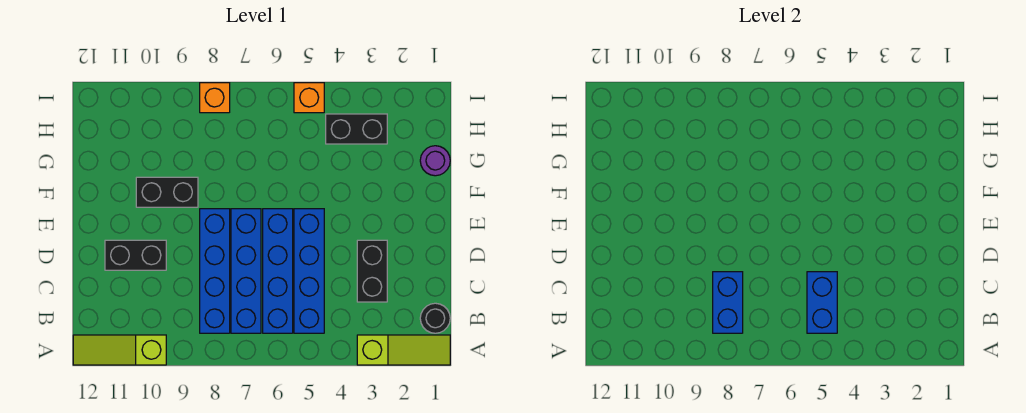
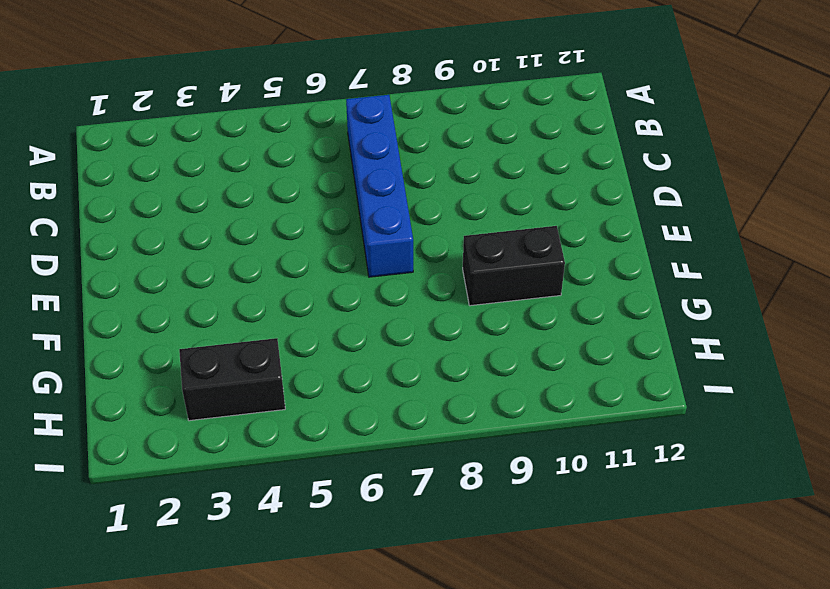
none -> lime slope A1:A3 level 1 top 3
none -> lime slope A10:A12 level 1 top 10
none -> black round brick B1 level 1

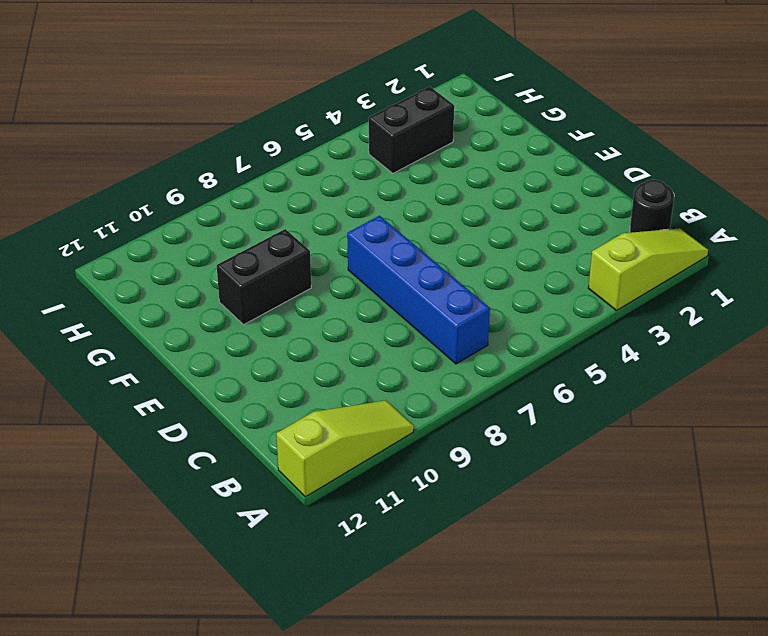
lime slope A10:A12 level 1 top 12 -> lime slope A10:A12 level 1 top 10
none -> blue brick B5:E5 level 1
none -> blue brick B6:E6 level 1
none -> blue brick B8:E8 level 1

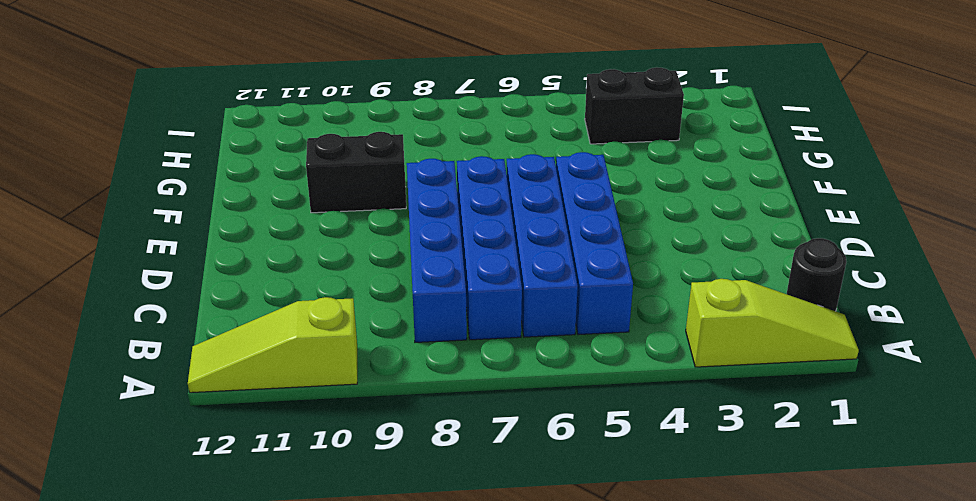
none -> black brick C3:D3 level 1
none -> black brick D10:D11 level 1
none -> purple round brick G1 level 1

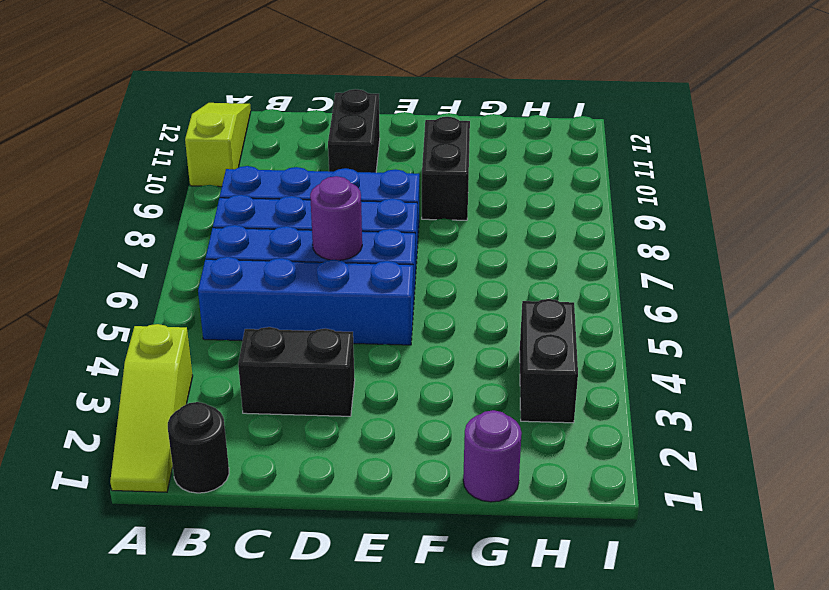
purple round brick D6 level 2 -> none
none -> orange brick I5 level 1
none -> orange brick I8 level 1
none -> blue brick B5:C5 level 2

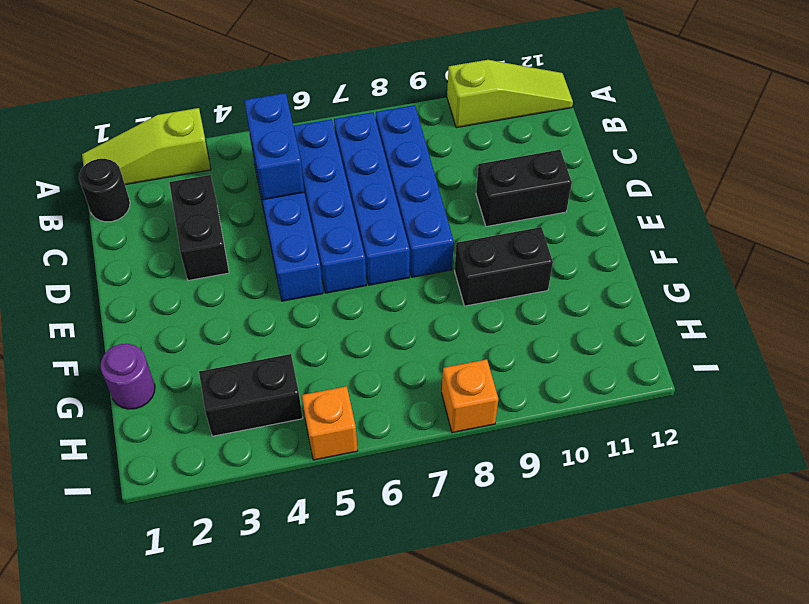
none -> blue brick B8:C8 level 2

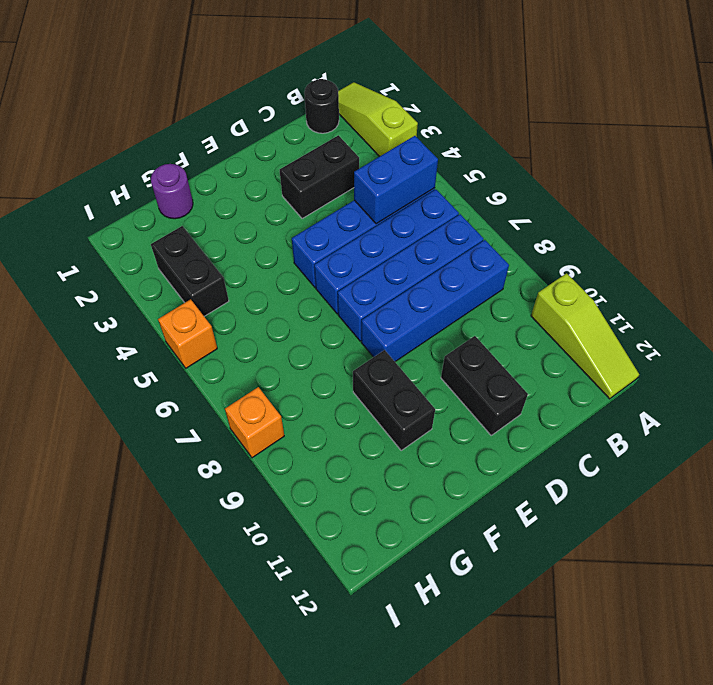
none -> blue brick B8:C8 level 2

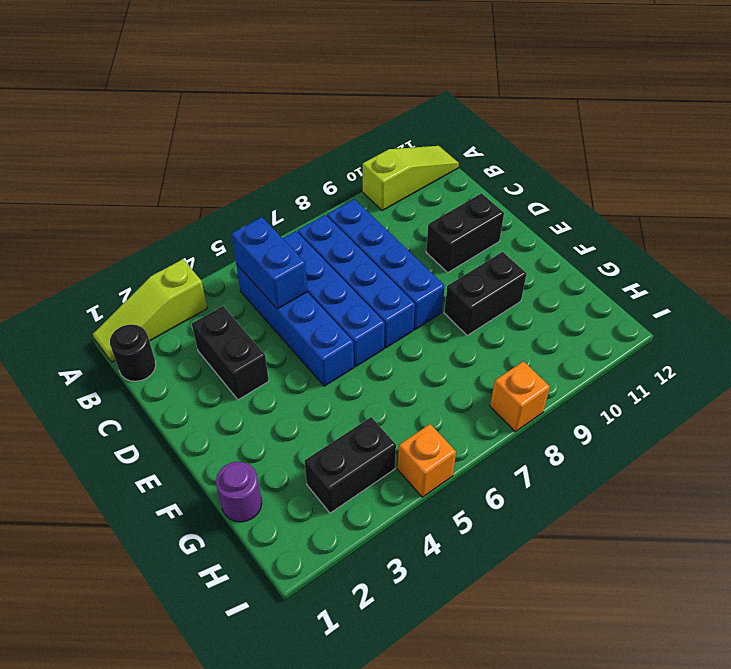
none -> blue brick B8:C8 level 2

